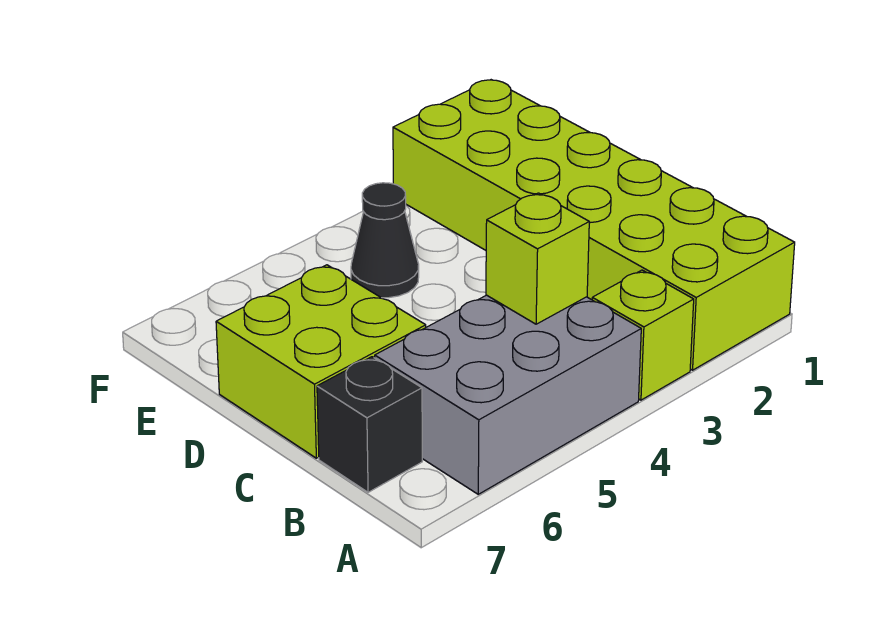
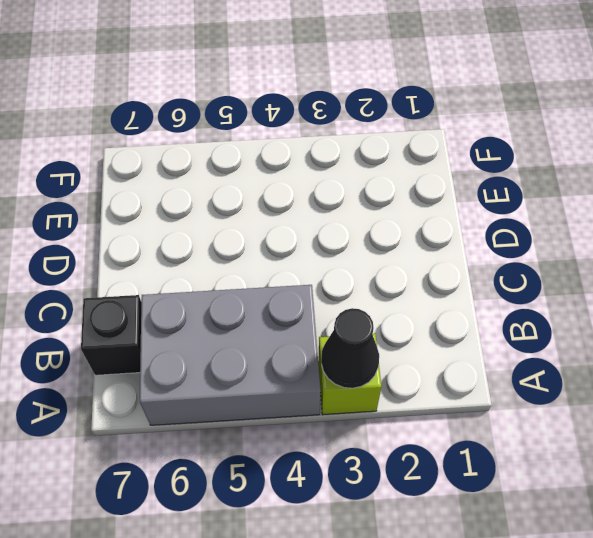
black cone A3 level 2 -> black cone E4 level 1
none -> lime brick A1:F2 level 1
none -> lime brick C6:D7 level 1

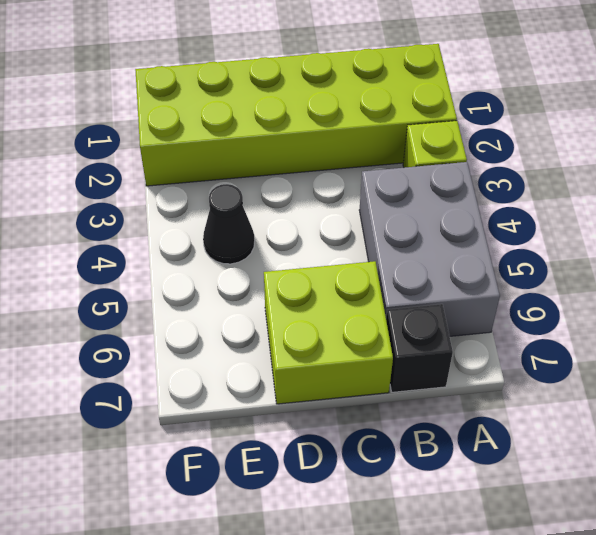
none -> lime brick B4 level 2

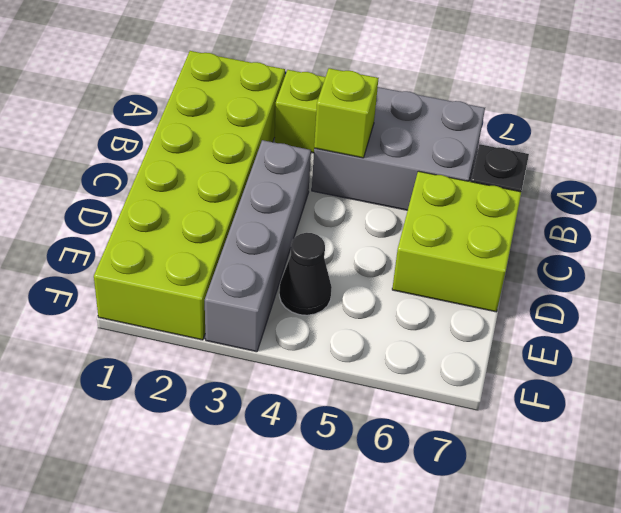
grey brick C3:F3 level 1 -> none

